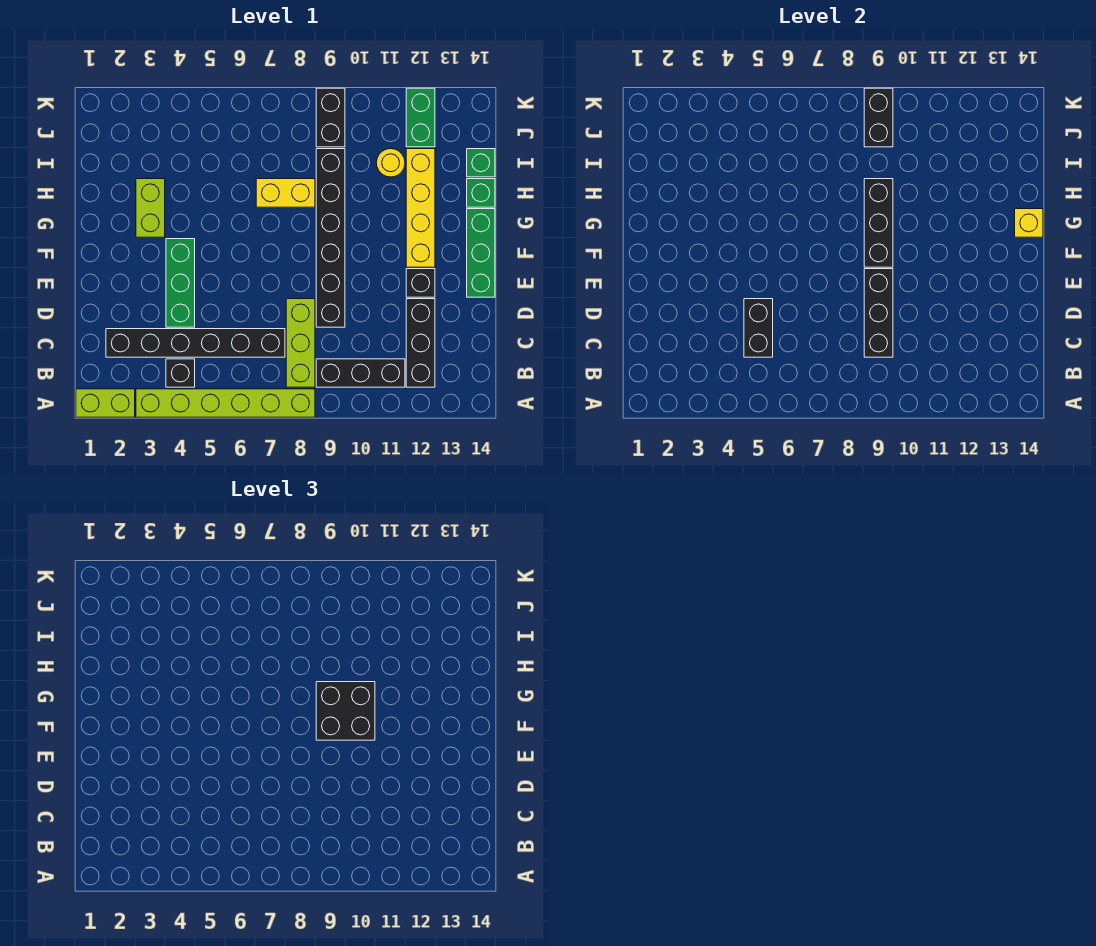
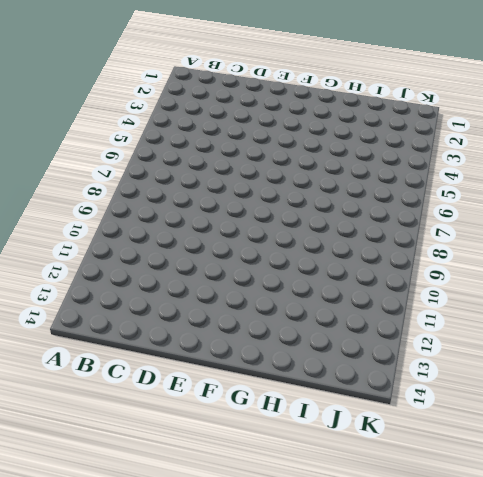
none -> lime brick A1:A2 level 1
none -> lime brick A3:A8 level 1
none -> black brick B4 level 1

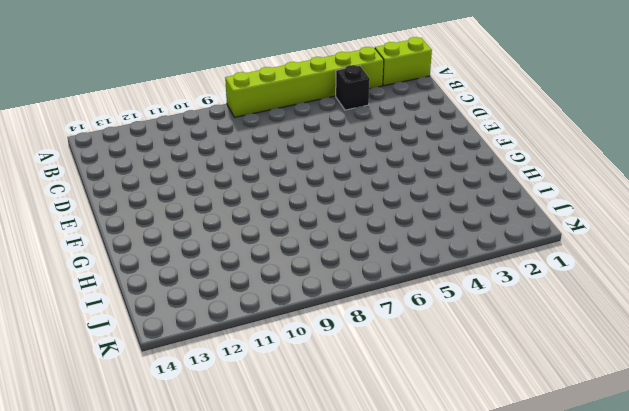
none -> lime brick B8:D8 level 1
none -> black brick B9:B11 level 1
none -> black brick B12:D12 level 1

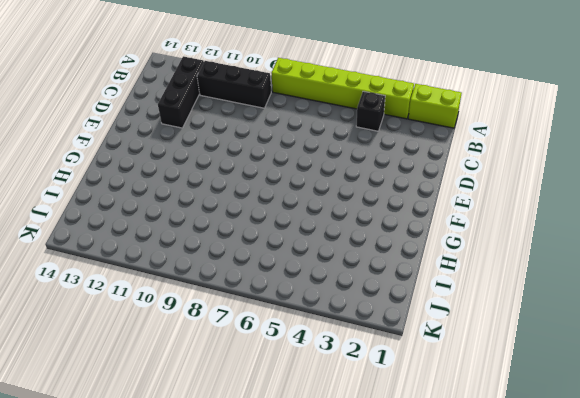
none -> lime brick B8:D8 level 1
none -> black brick C2:C7 level 1
none -> green brick D4:F4 level 1

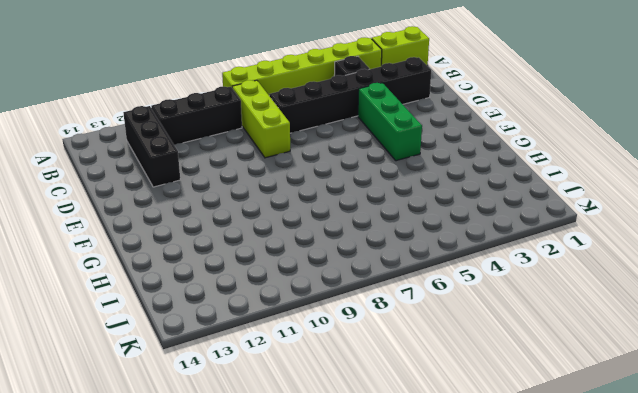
none -> black brick D9:I9 level 1
none -> black brick E12 level 1
none -> green brick E14:G14 level 1

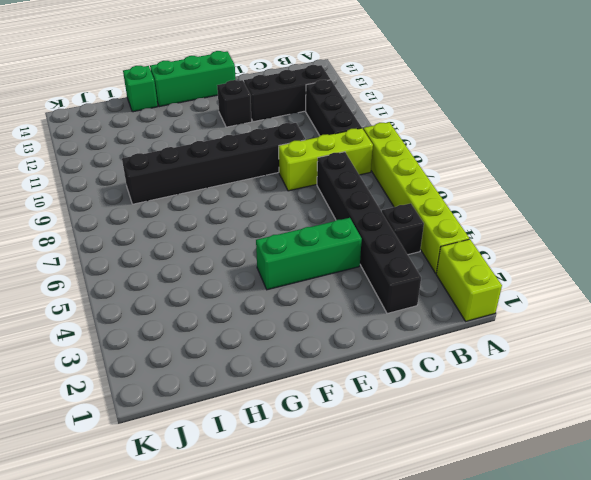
none -> yellow brick F12:I12 level 1
none -> lime brick G3:H3 level 1
none -> yellow brick H7:H8 level 1

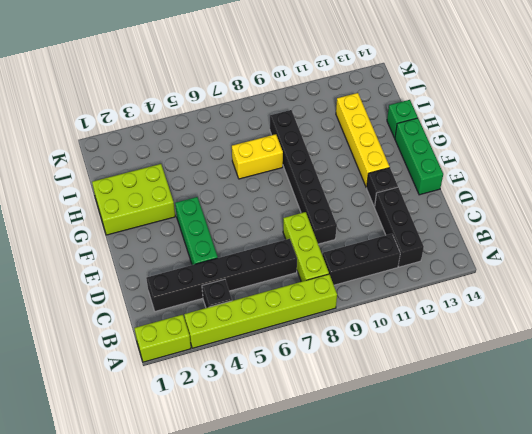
lime brick G1:H3 level 1 -> lime brick G3:H3 level 1
none -> yellow round brick I11 level 1
none -> green brick I14 level 1
none -> black brick J9:K9 level 1

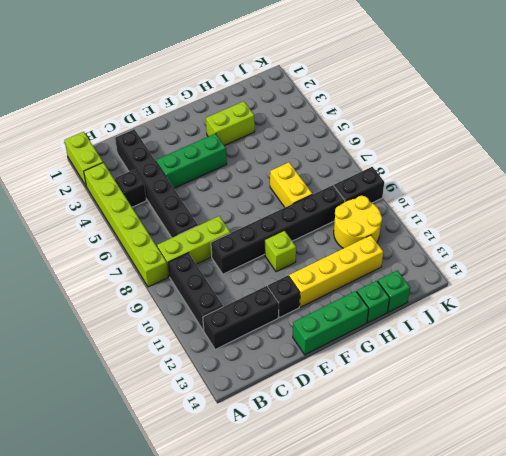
lime brick F10 level 1 -> none
yellow round brick I10:J11 level 1 -> yellow round brick I11 level 1
none -> green brick J12:K12 level 1
none -> black brick C5:D5 level 2
none -> black brick C9:E9 level 2

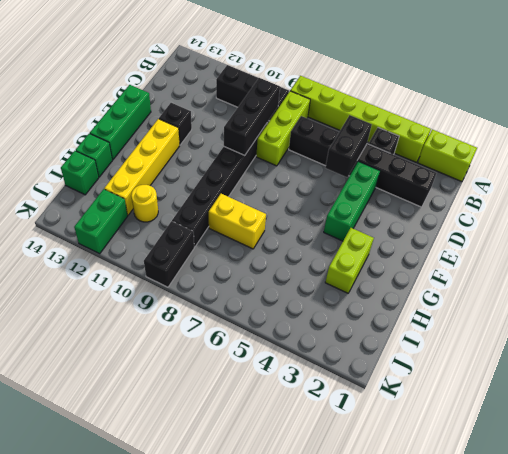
none -> black brick B12:D12 level 1
none -> black brick F9:H9 level 2
none -> yellow brick G14 level 2

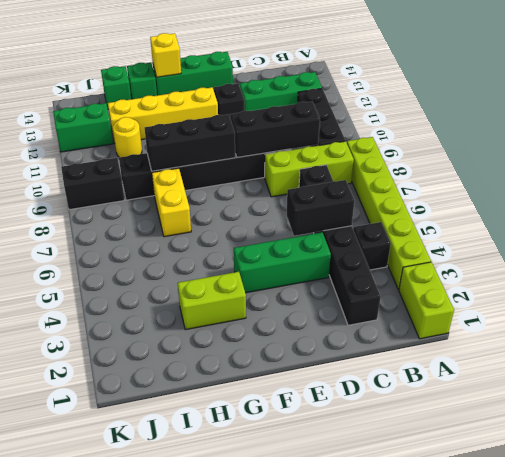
green brick B12:D12 level 1 -> black brick B12:D12 level 1
none -> black brick J9:K9 level 2
none -> black brick F9:G10 level 3

